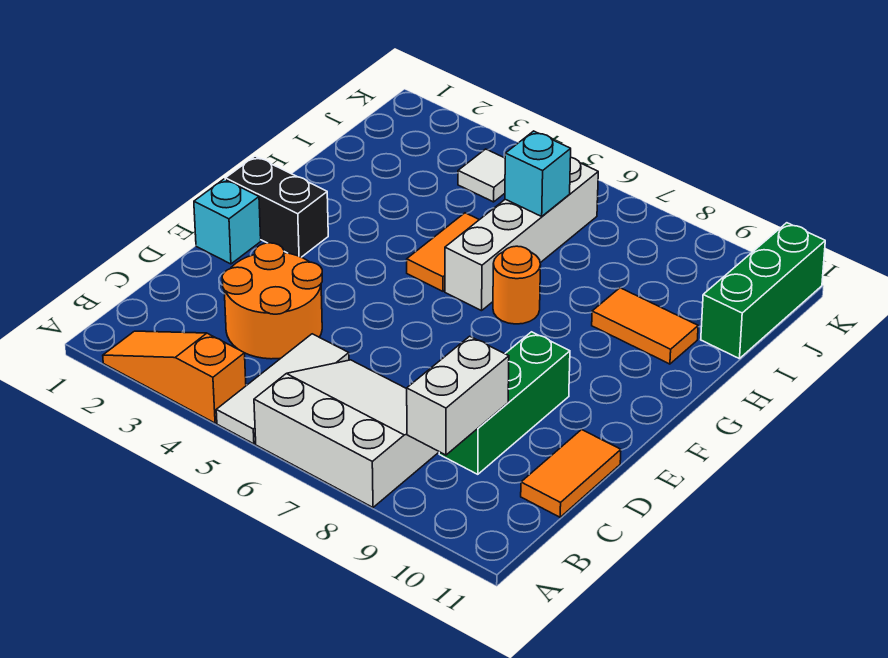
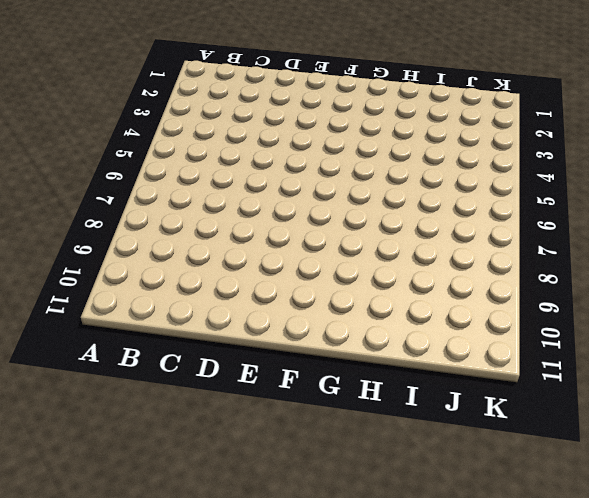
none -> orange slope A2:A4 level 1 top 4
none -> white tile A5:C5 level 1
none -> white slope A6:C8 level 1 top A

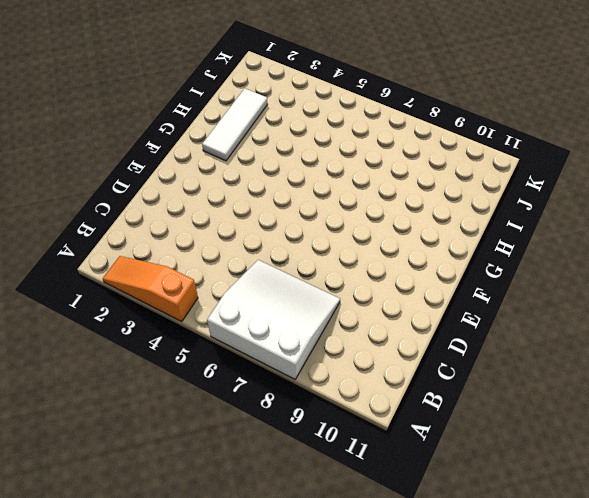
white tile G2:I2 level 1 -> white tile A5:C5 level 1
none -> orange round brick C3:D4 level 1
none -> green brick C9:E9 level 1
none -> orange tile C11:D11 level 1

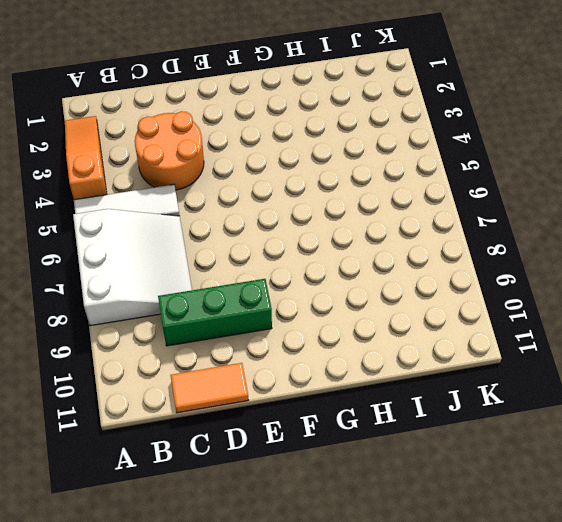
none -> cyan brick E1 level 1
none -> black brick F1:F2 level 1
none -> orange tile G5:H5 level 1

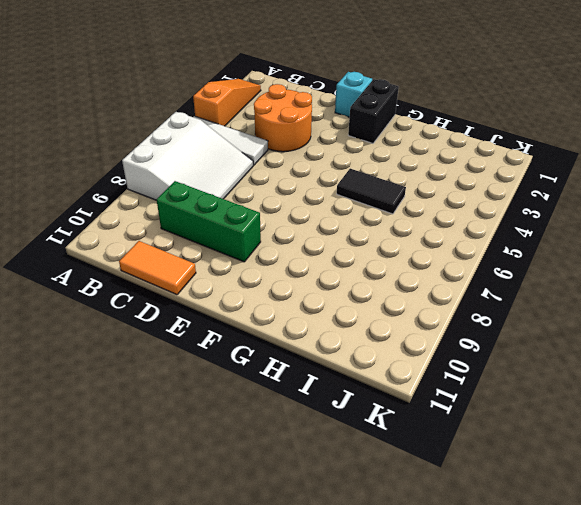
black tile G5:H5 level 1 -> orange tile G5:H5 level 1
none -> white brick G6:J6 level 1
none -> orange round brick G7 level 1
none -> orange tile H9:H10 level 1

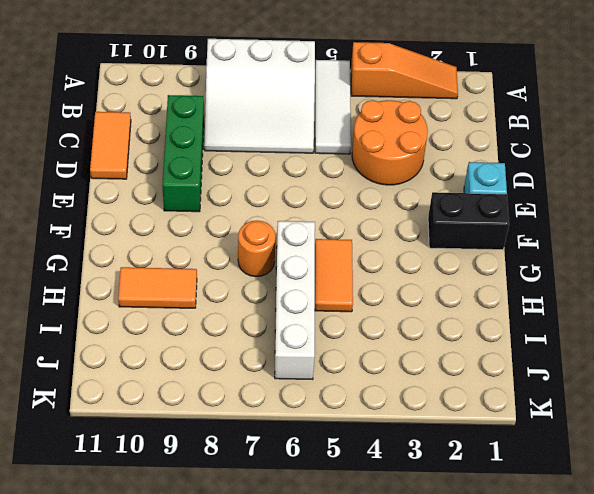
none -> green brick I11:K11 level 1
none -> white tile J4 level 1
none -> white brick B9:C9 level 2

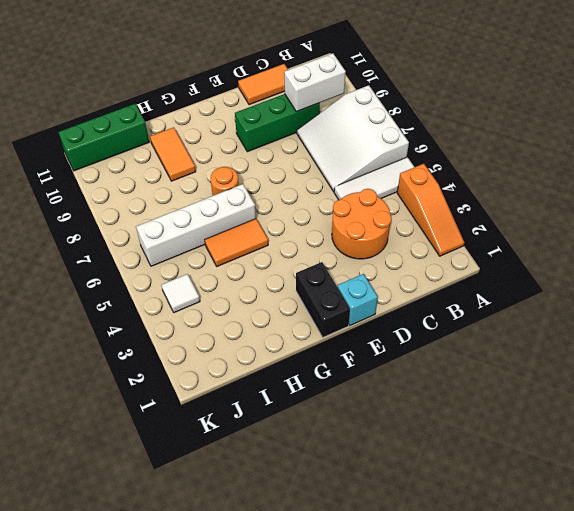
none -> cyan brick I6 level 2

